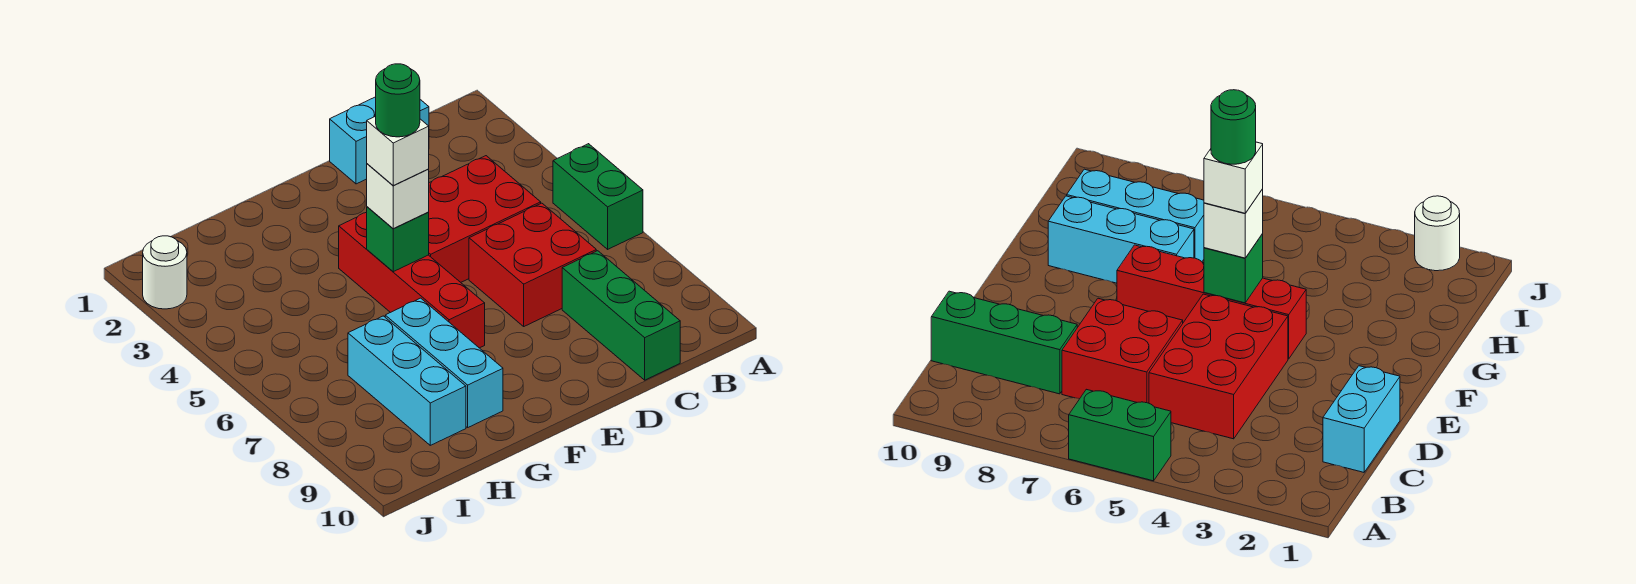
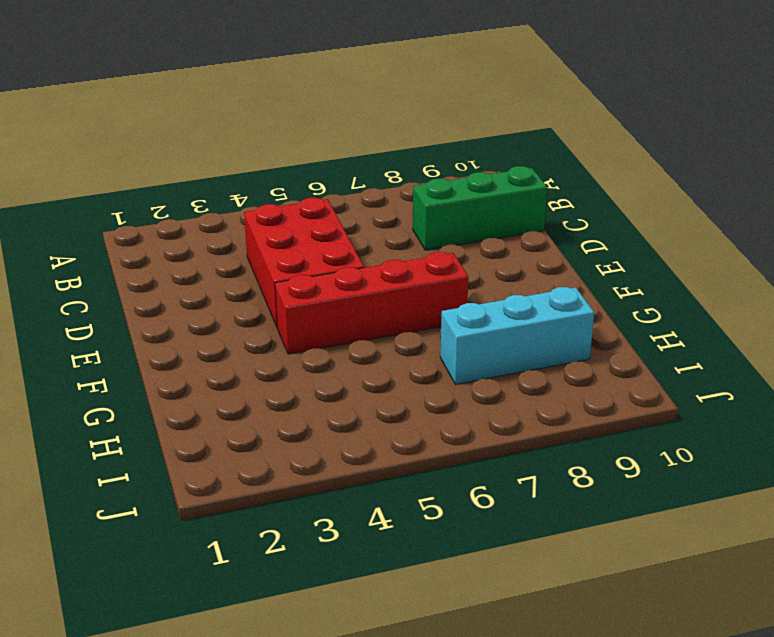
none -> green brick A5:A6 level 1
none -> cyan brick C1:D1 level 1
none -> red brick C6:D7 level 1

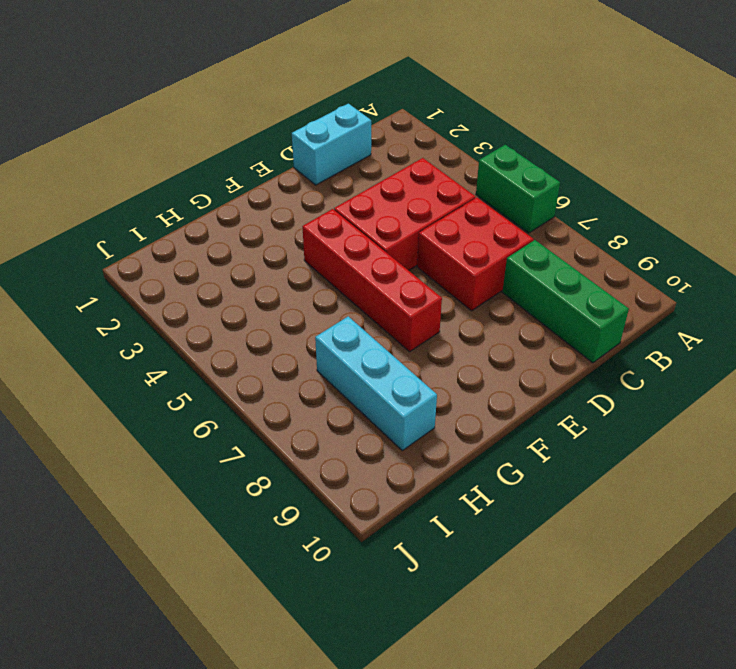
none -> cyan brick G7:G9 level 1
none -> white round brick J2 level 1
none -> green brick F5 level 2

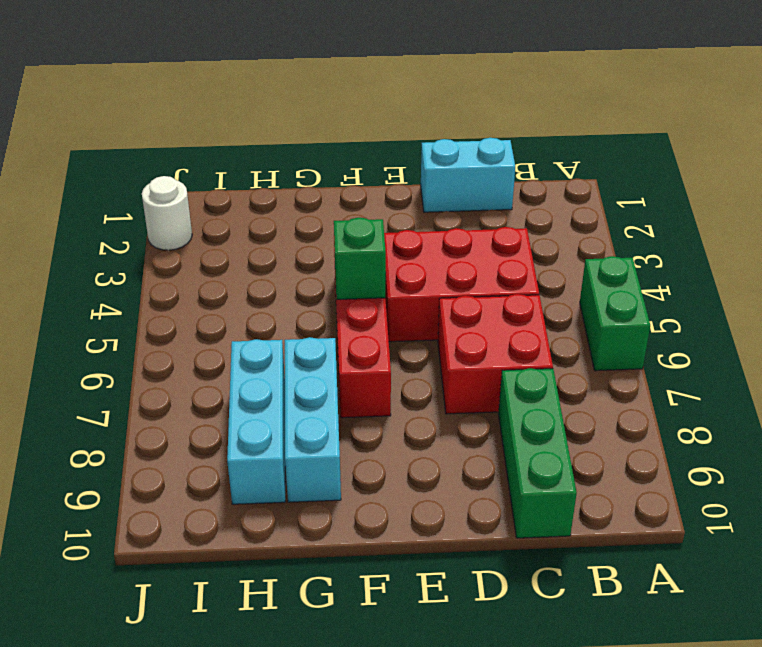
none -> white brick F5 level 3
none -> white brick F5 level 4
none -> green round brick F5 level 5

